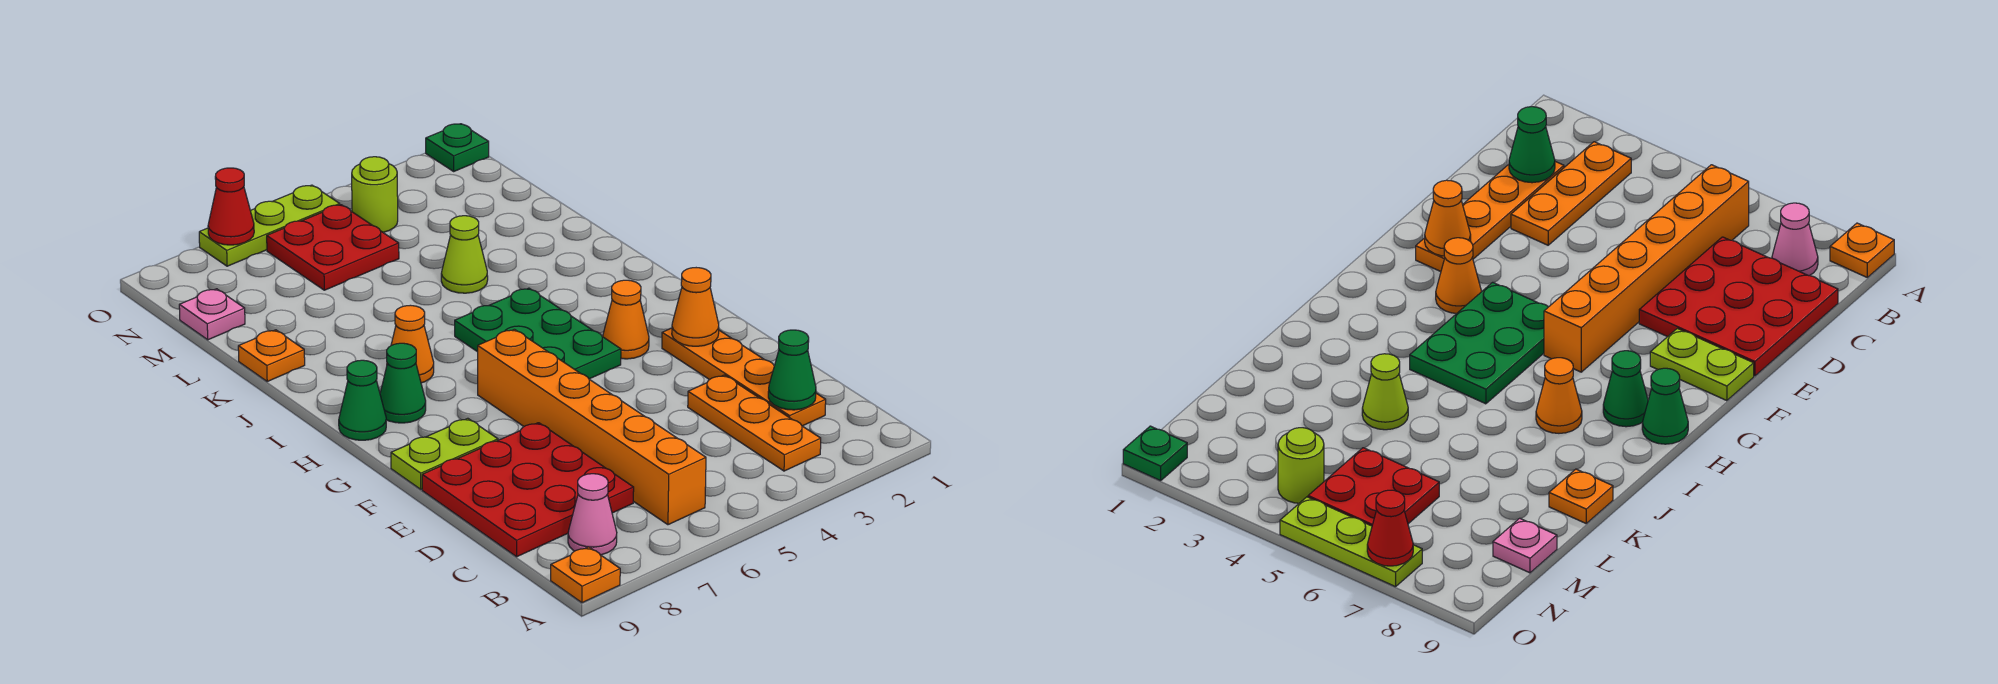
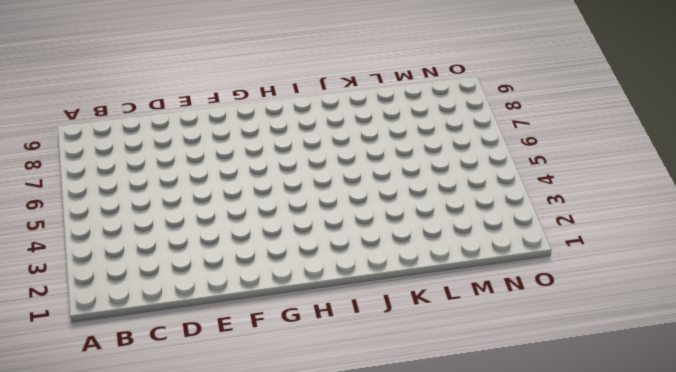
none -> orange plate A9 level 1
none -> orange plate B3:D3 level 1
none -> orange brick B6:G6 level 1

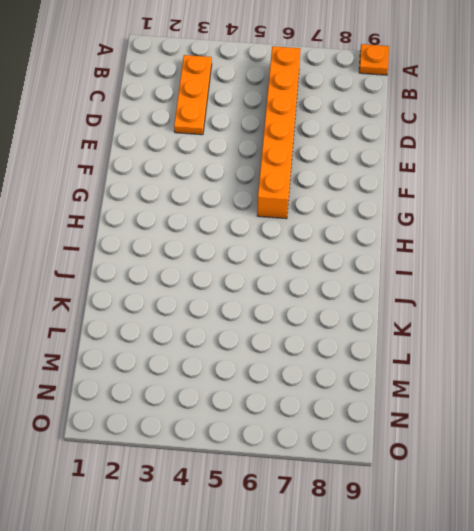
none -> pink cone B8 level 1
none -> orange plate C2:F2 level 1
none -> red plate C7:E9 level 1

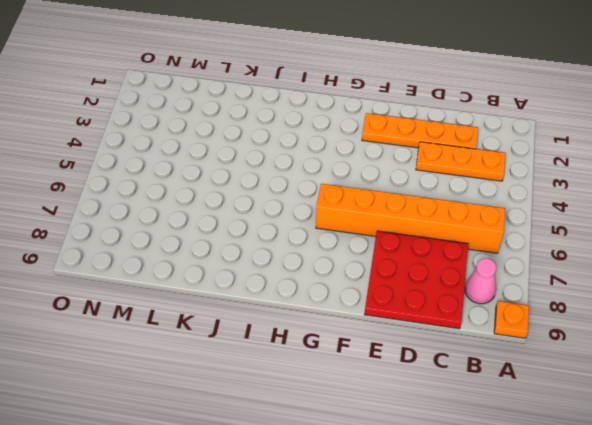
none -> lime plate F8:F9 level 1
none -> orange cone G3 level 1
none -> green plate G4:I5 level 1

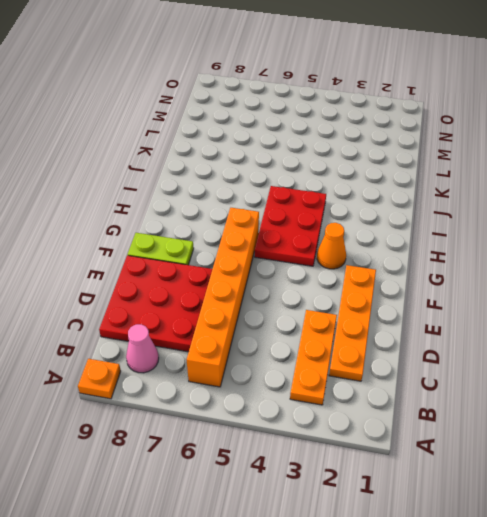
red plate G4:I5 level 1 -> green plate G4:I5 level 1
none -> green cone H8 level 1
none -> green cone H9 level 1
none -> orange cone I7 level 1

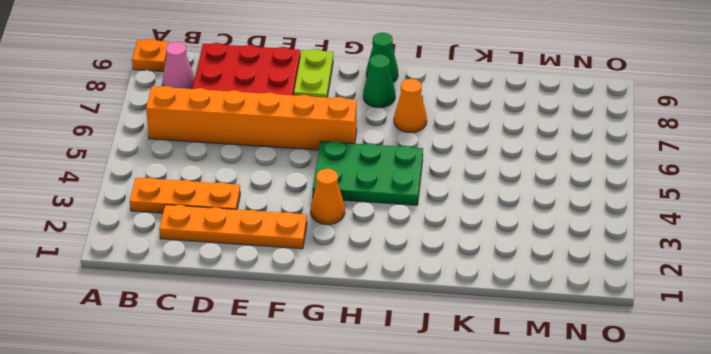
none -> lime cone K4 level 1
none -> orange plate K9 level 1
none -> red plate M5:N6 level 1

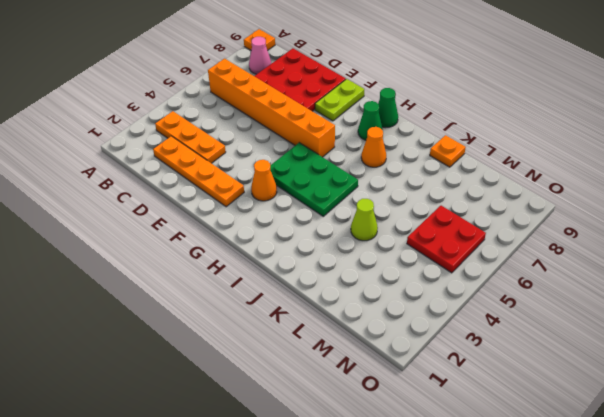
none -> pink plate M9 level 1
none -> lime round brick N4 level 1
none -> green plate O1 level 1

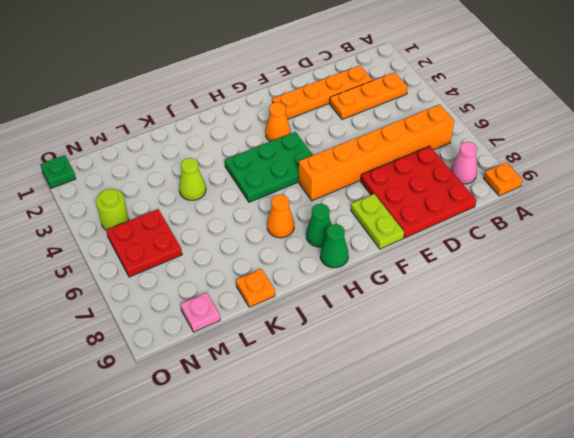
none -> lime plate O5:O7 level 1
none -> green cone C2 level 2
none -> orange cone F2 level 2

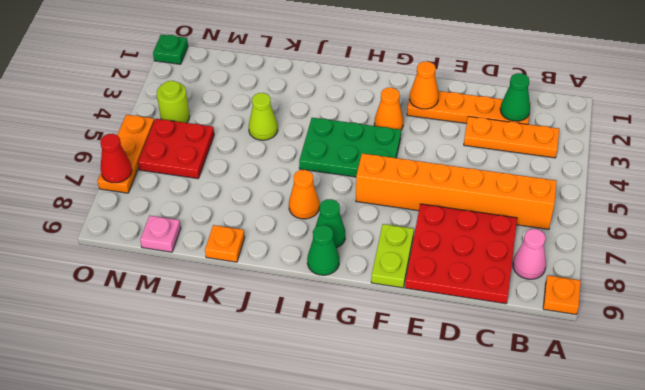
orange plate O5:O7 level 1 -> lime plate O5:O7 level 1

